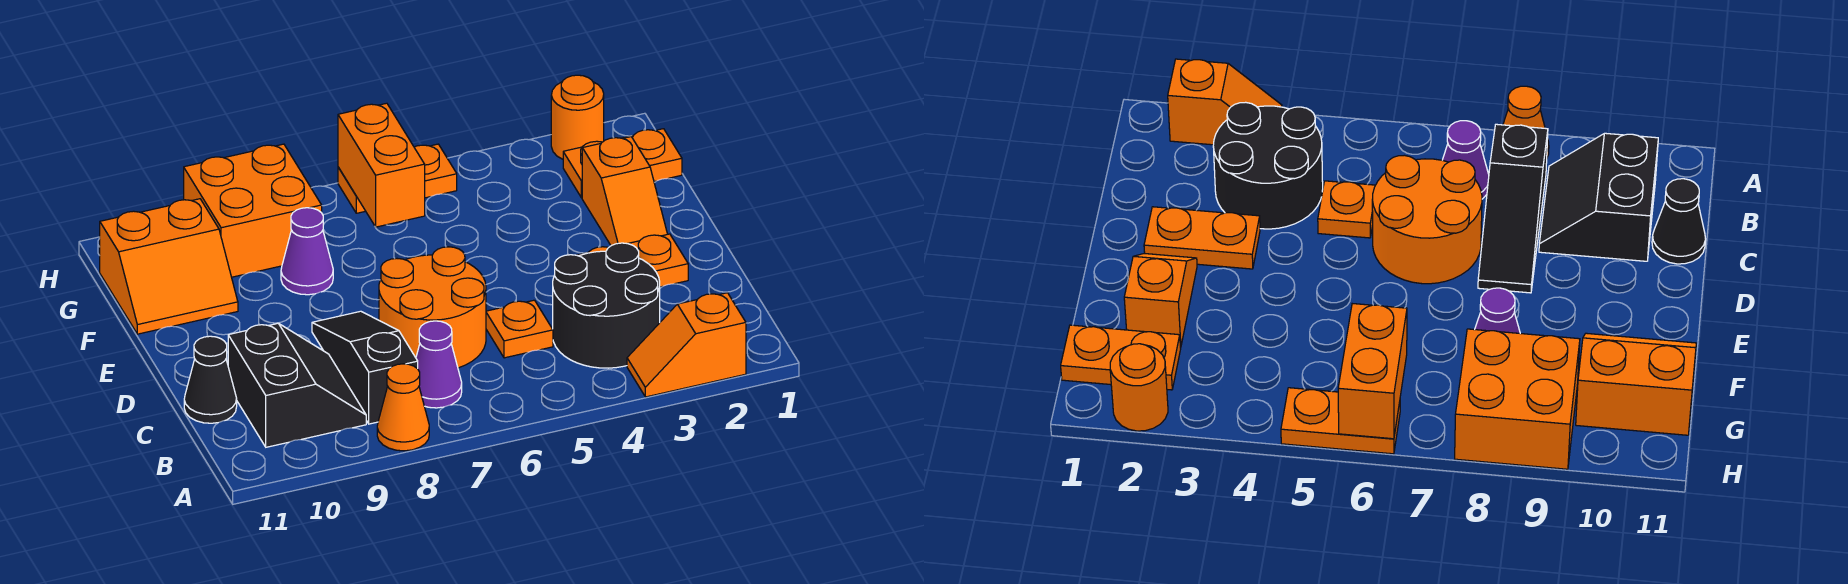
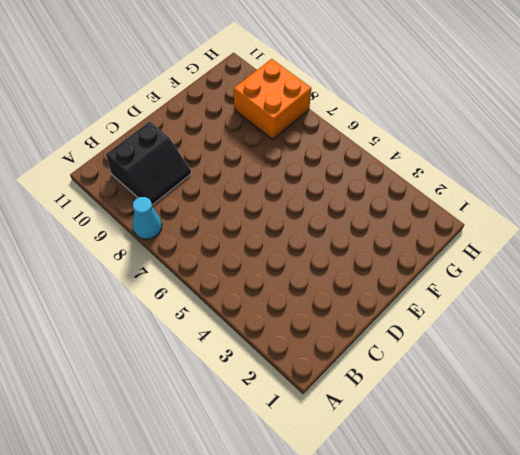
cyan cone A8 level 1 -> orange cone A8 level 1
none -> orange slope A2:A3 level 1 top 2
none -> black round brick B3:C4 level 1
none -> purple cone B7 level 1

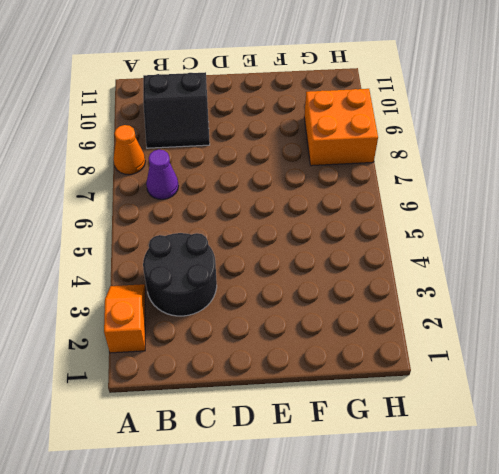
none -> black slope B8:D8 level 1 top B
none -> orange plate C5 level 1
none -> orange round brick C6:D7 level 1

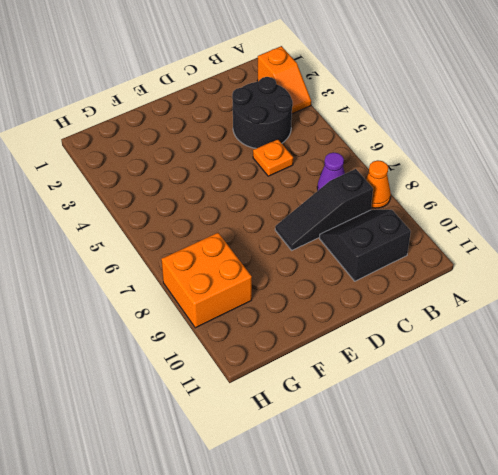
none -> orange round brick C6:D7 level 1
none -> black cone C11 level 1
none -> orange plate D2:D3 level 1

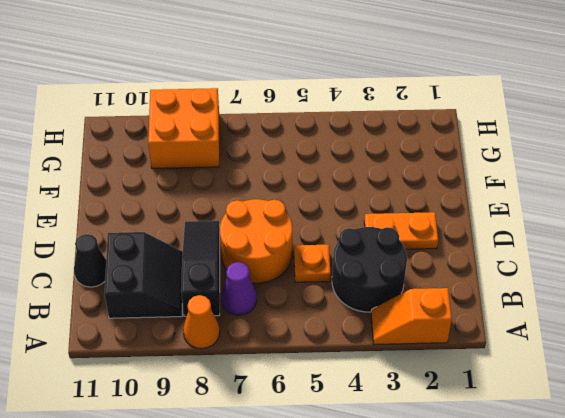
none -> orange slope E2:F2 level 1 top F
none -> purple cone F8 level 1
none -> orange slope F10:G11 level 1 top G

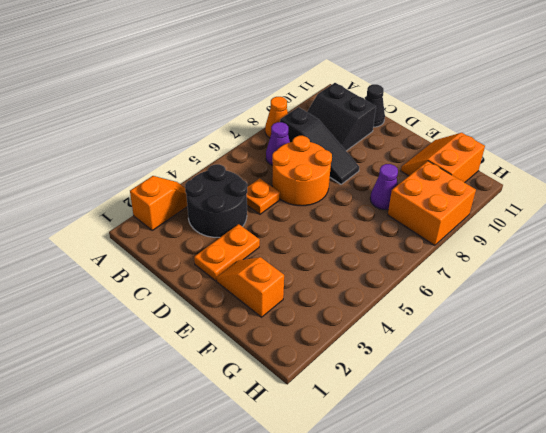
none -> orange plate G1:G2 level 1
none -> orange round brick H2 level 1
none -> orange plate H5:H6 level 1

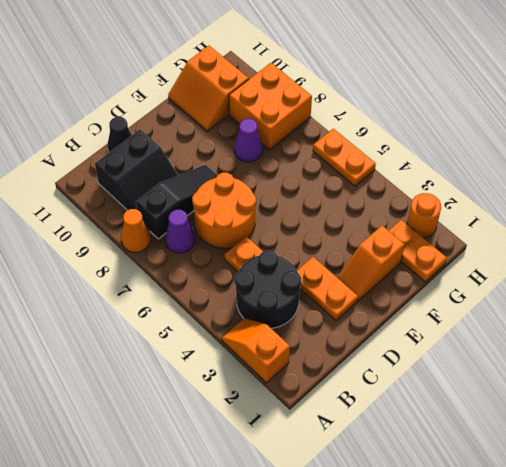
none -> orange brick G6:H6 level 2

